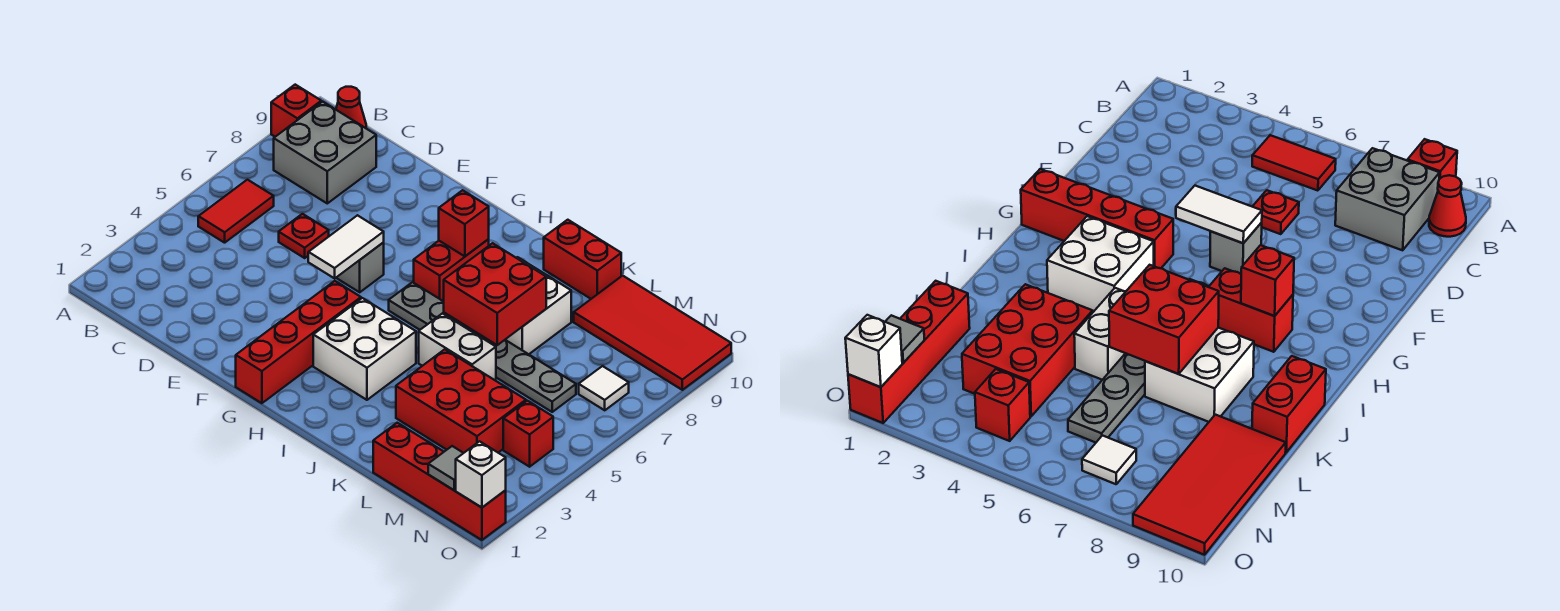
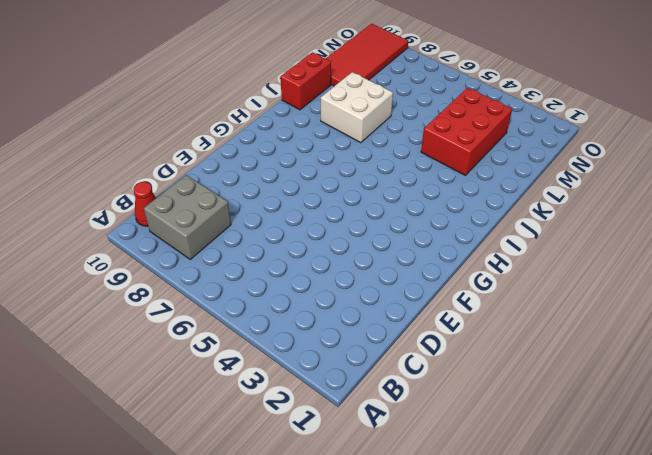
none -> red brick A9 level 1
none -> red tile B5:B6 level 1
none -> red plate D6 level 1

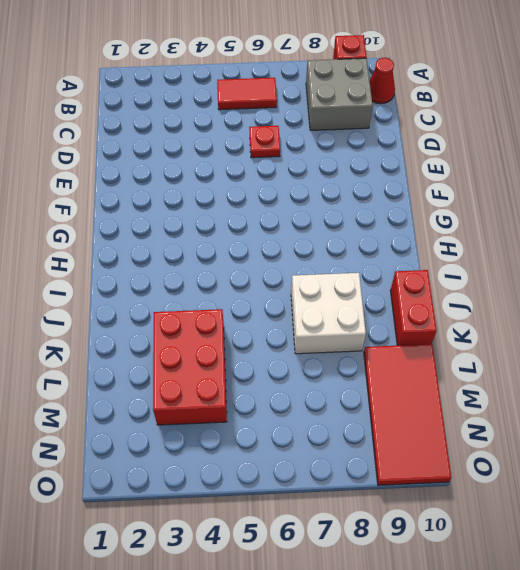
none -> grey brick F6 level 1
none -> red brick G1:G4 level 1
none -> white brick H3:I4 level 1

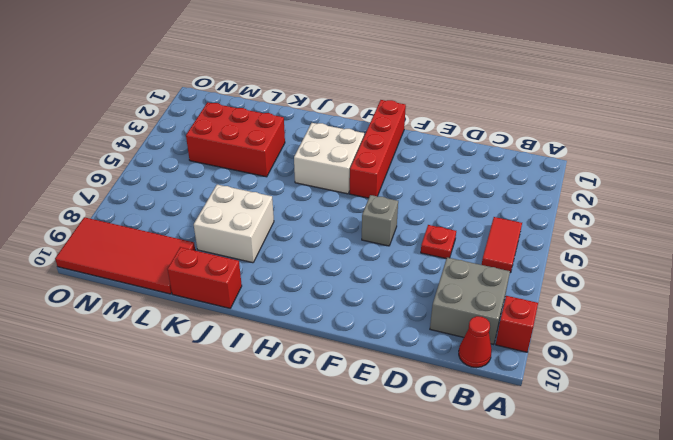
none -> grey plate H6:M6 level 1
none -> red brick H7:H8 level 1
none -> white brick J5:K5 level 1

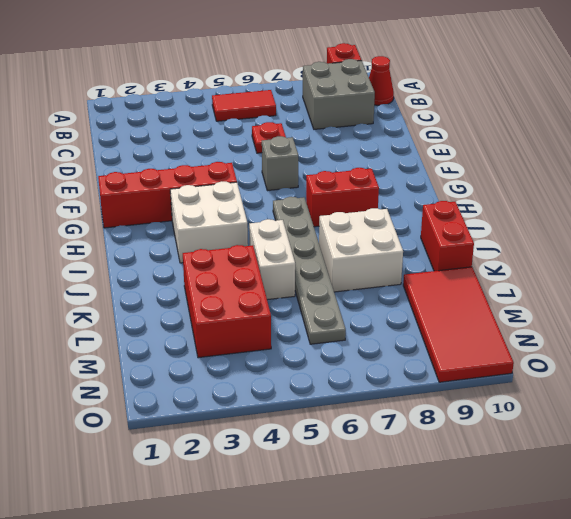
none -> red brick L1:O1 level 1
none -> red brick N4 level 1
none -> white tile N7 level 1

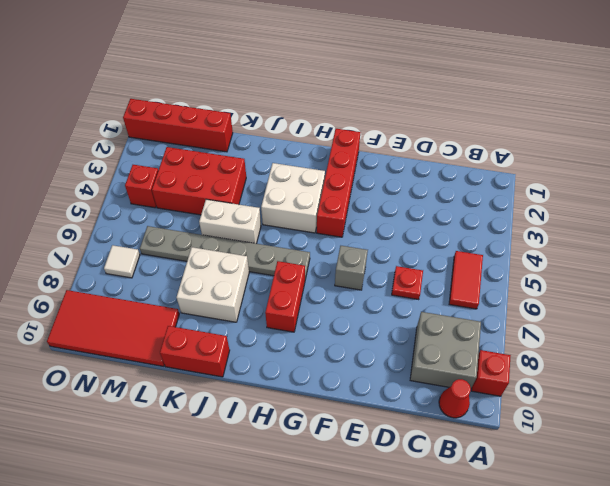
none -> white tile F5:F6 level 2
none -> red brick H8 level 2
none -> red brick J6:K7 level 2

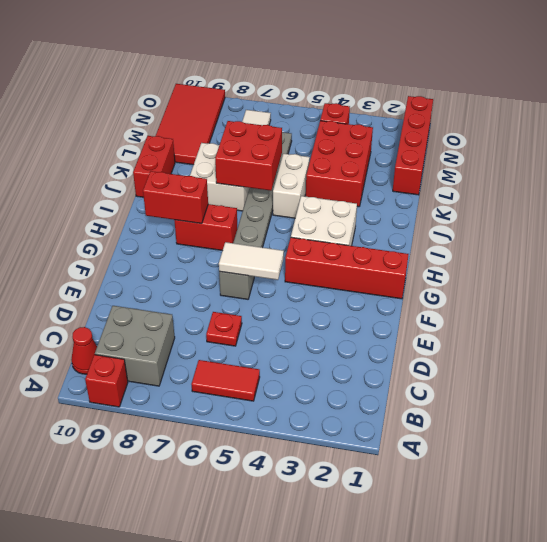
red brick H8:H9 level 2 -> red brick H8 level 2
none -> grey tile N1 level 2
none -> white brick O1 level 2

